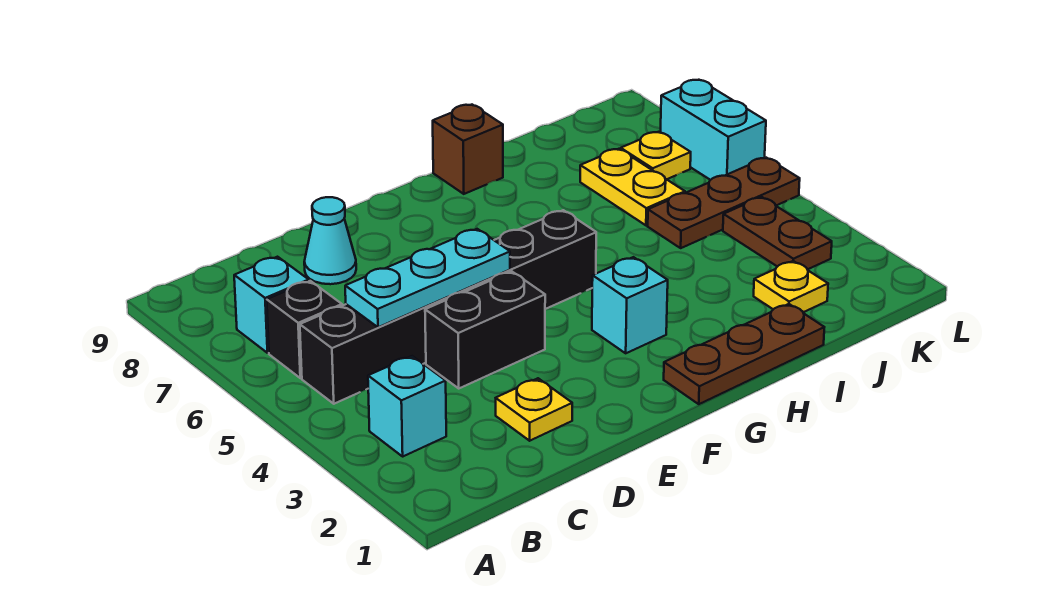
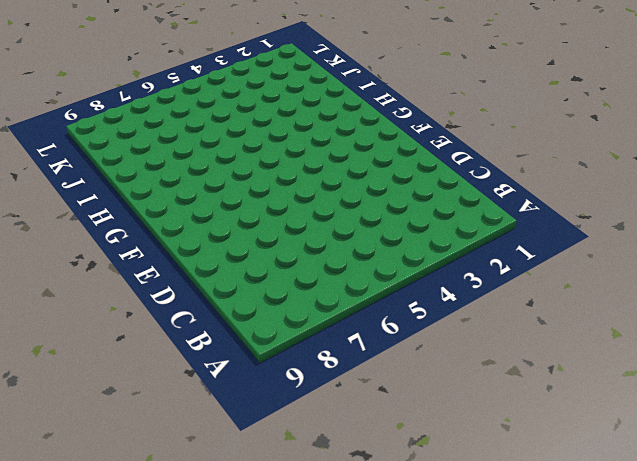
none -> cyan brick B3 level 1
none -> black brick B5:G5 level 1
none -> black brick B6 level 1

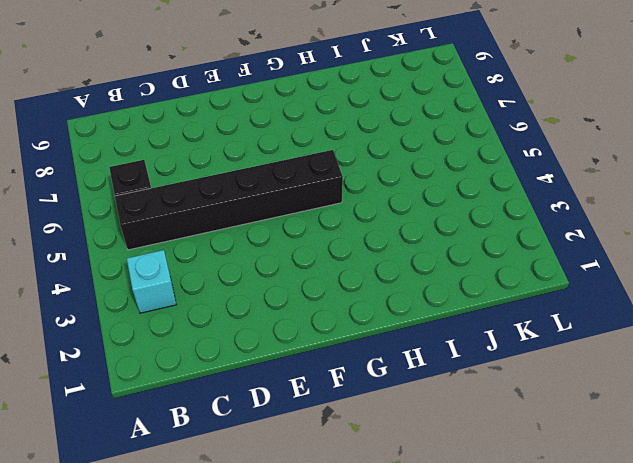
none -> cyan brick B7 level 1
none -> yellow plate D2 level 1
none -> black brick D4:E4 level 1

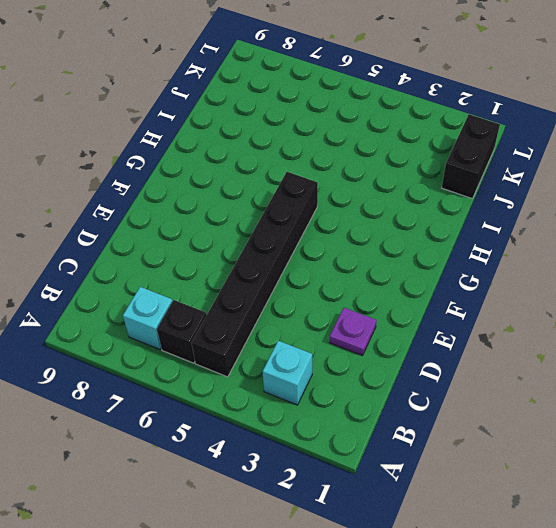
purple plate D2 level 1 -> yellow plate D2 level 1
black brick J1:K1 level 1 -> black brick D4:E4 level 1
none -> cyan cone D8 level 1
none -> brown plate G1:I1 level 1
none -> cyan brick G3 level 1

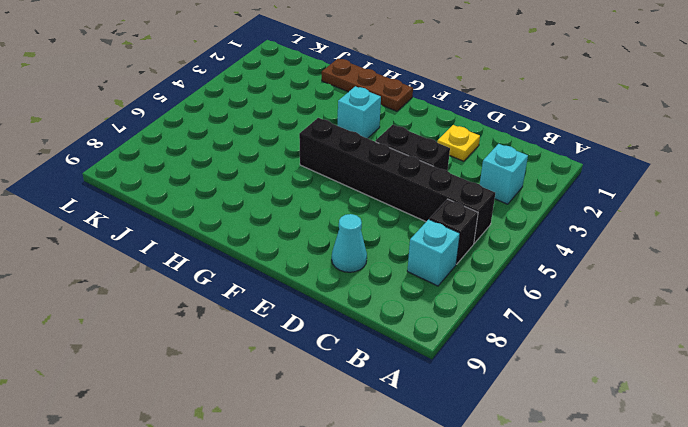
none -> brown brick H9 level 1
none -> yellow plate J2 level 1
none -> brown plate J5:L5 level 1

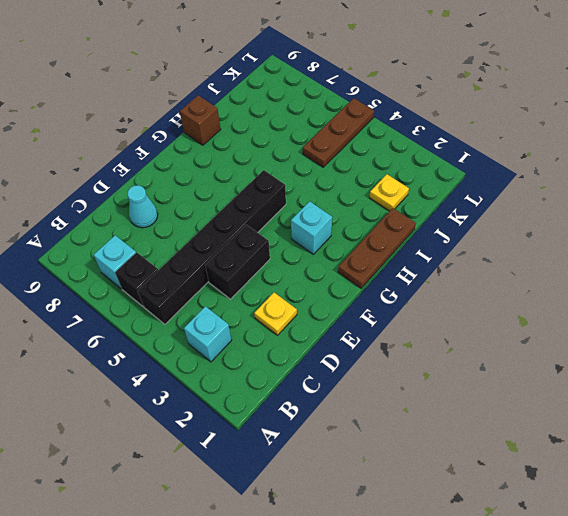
none -> yellow plate J6:J7 level 1
none -> brown plate K3:K4 level 1
none -> yellow plate K7 level 1

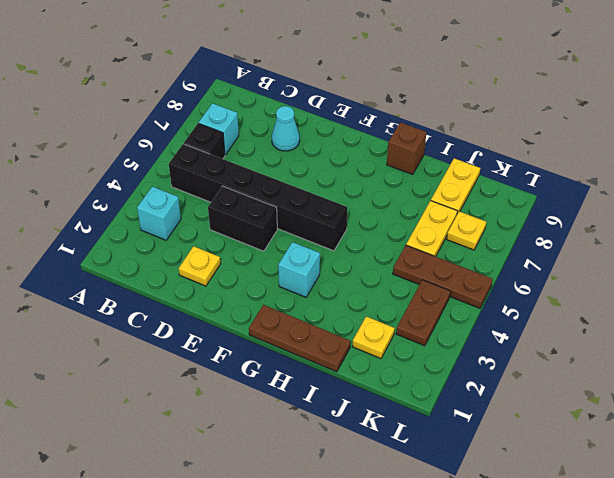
yellow plate J8:J9 level 1 -> none
none -> cyan brick L6:L7 level 1
none -> cyan plate C5:E5 level 2

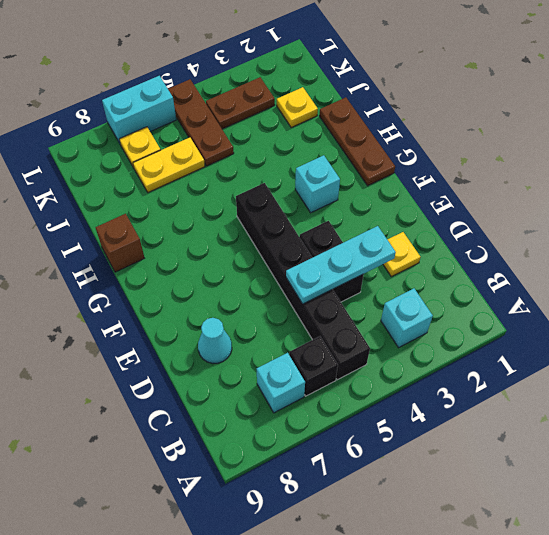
cyan plate D3:D5 level 2 -> cyan plate C5:E5 level 2

